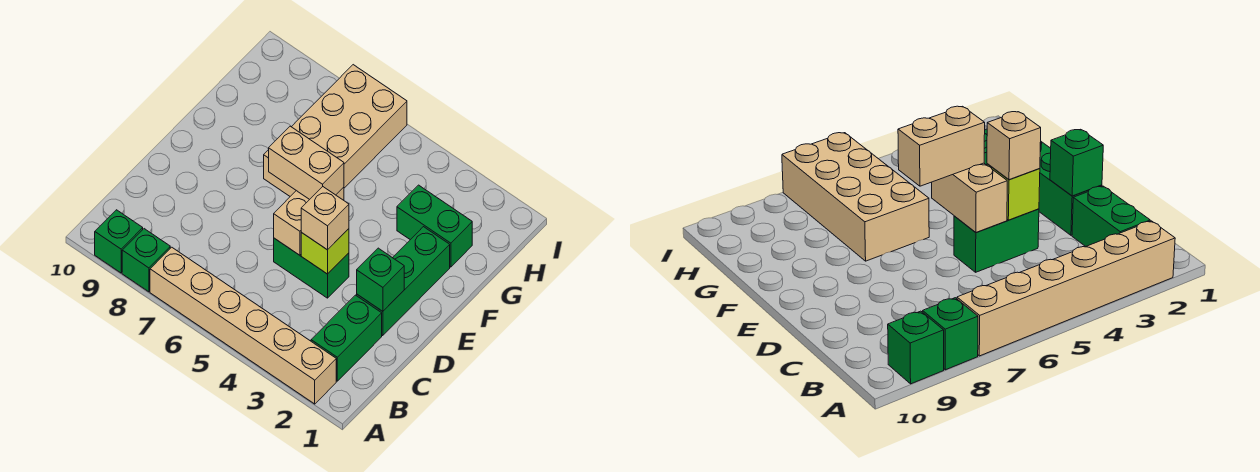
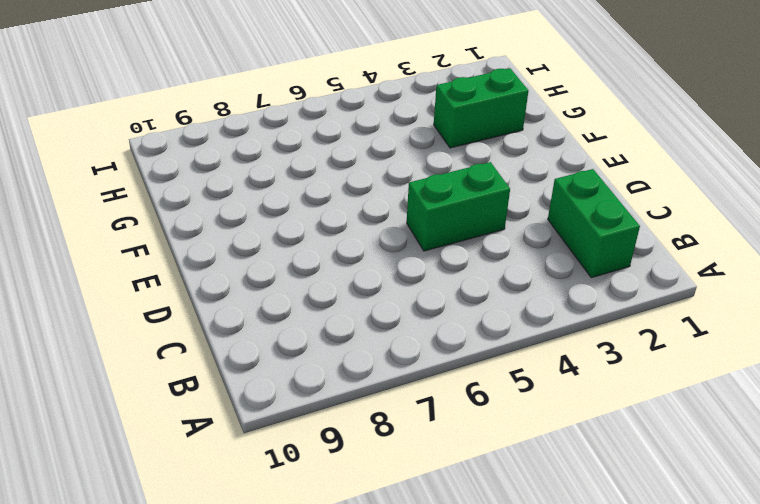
none -> tan brick A2:A7 level 1
none -> green brick A8 level 1
none -> green brick A9 level 1

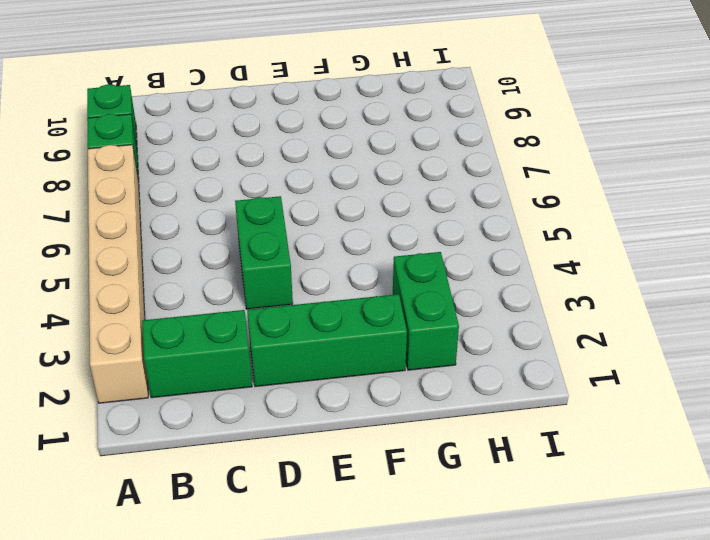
none -> tan brick F6:I7 level 1
none -> green brick D2 level 2
none -> lime brick D4 level 2

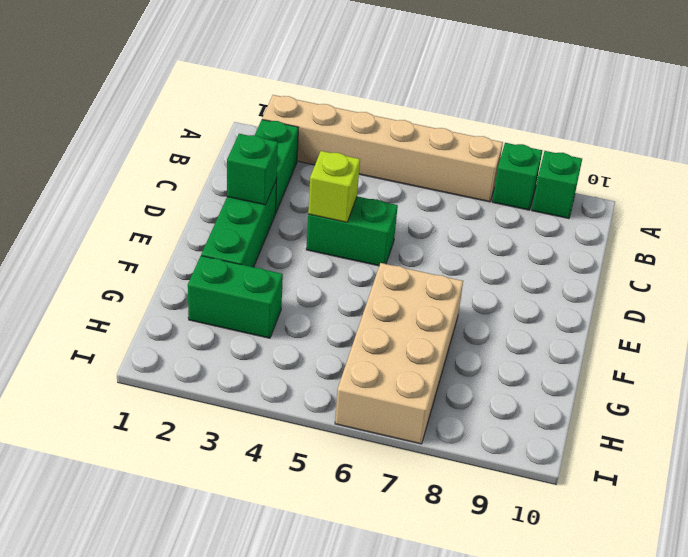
none -> tan brick D5:E5 level 2
none -> tan brick D4 level 3
none -> tan brick E5:E6 level 3

